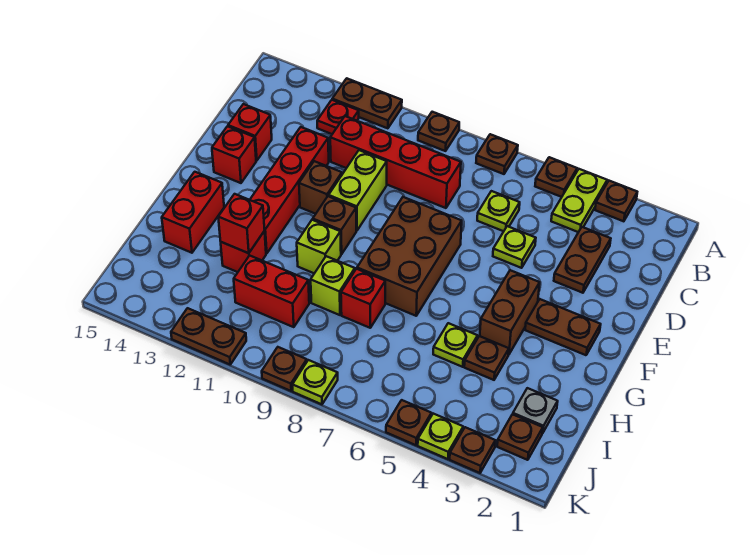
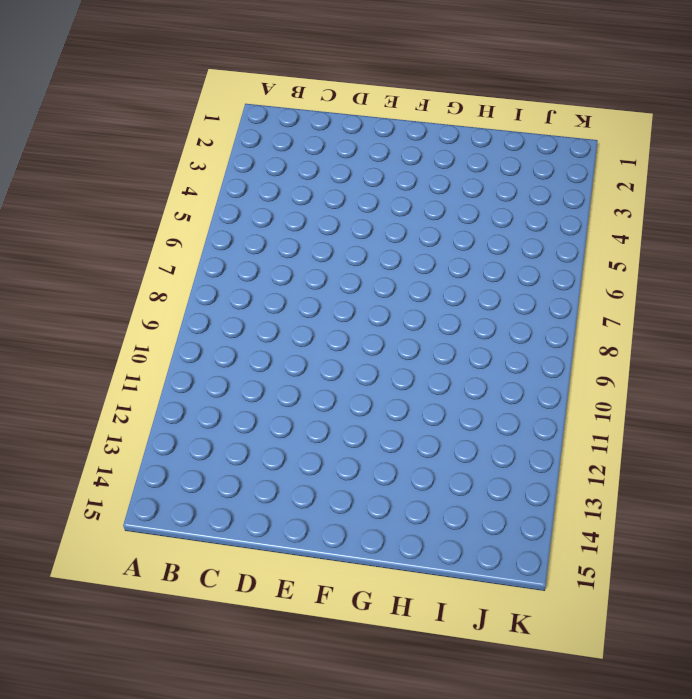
none -> brown plate A3 level 1
none -> lime plate A4:B4 level 1
none -> brown plate A5 level 1
none -> brown plate A7 level 1

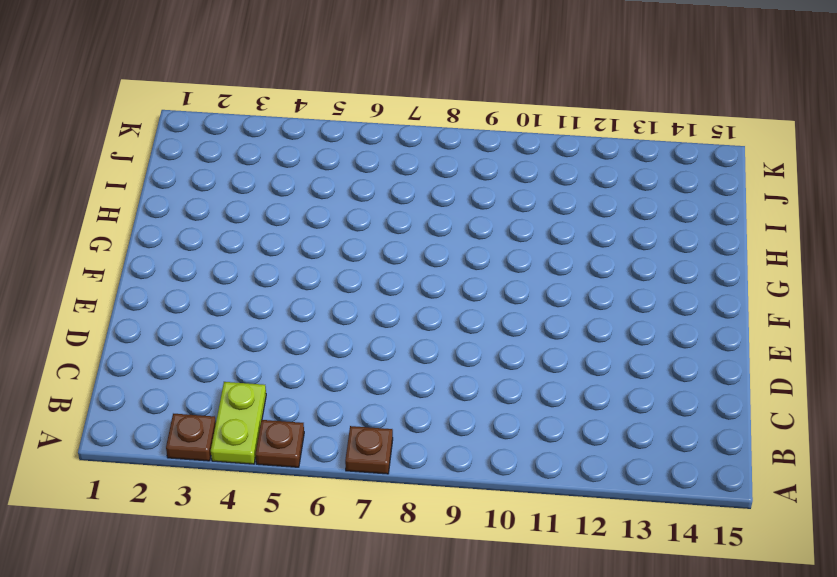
none -> brown plate A9 level 1
none -> brown plate A11:A12 level 1
none -> red plate B12 level 1
none -> brown plate C3:D3 level 1

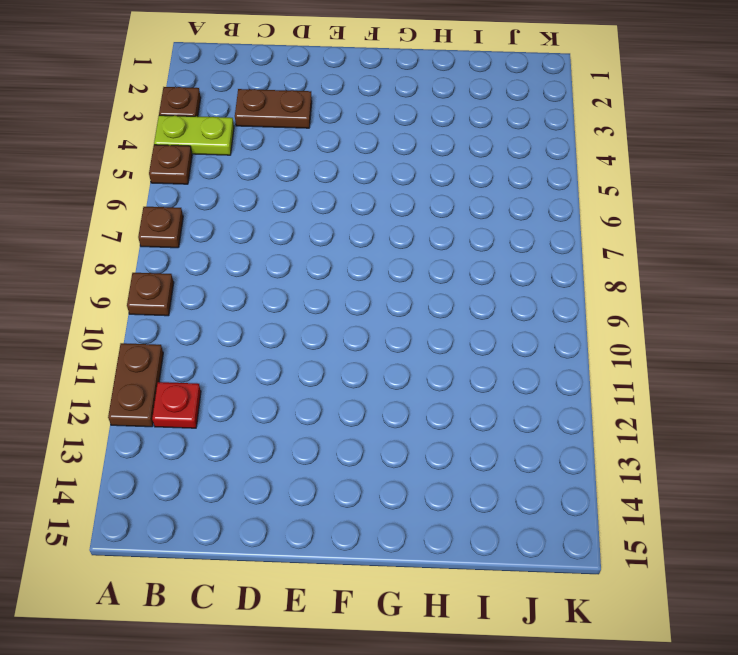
none -> lime plate C6 level 1
none -> red brick C8:C11 level 1
none -> lime plate D5 level 1
none -> lime brick D10:E10 level 1

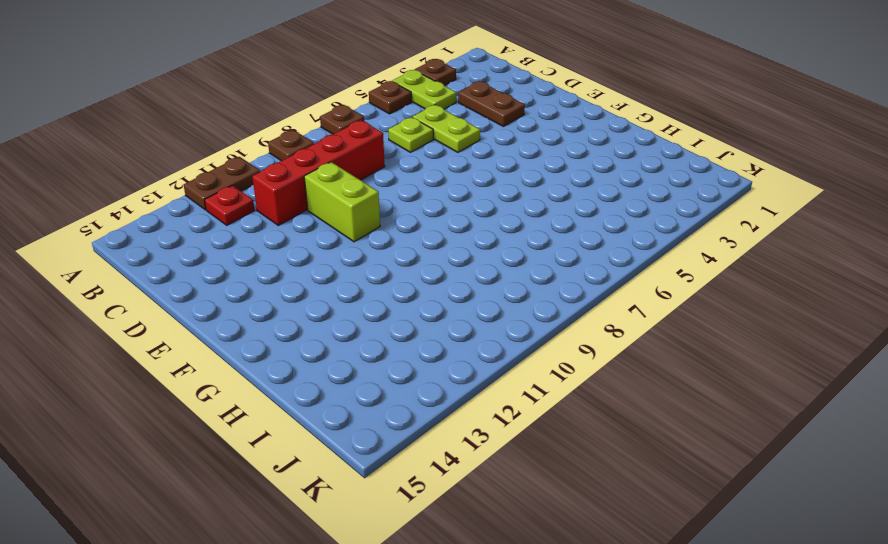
lime plate C5:D5 level 1 -> lime plate D5 level 1
none -> red brick D12:G12 level 1
none -> red brick D14 level 1
none -> brown brick E7:G8 level 1
none -> brown brick E11 level 1

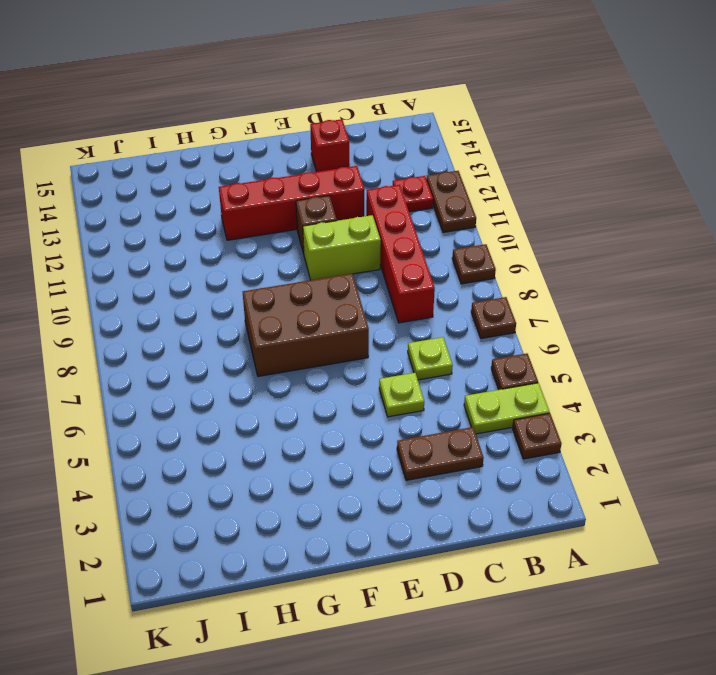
none -> red brick E14 level 1
none -> brown plate F2:F3 level 1
none -> brown brick F4:G4 level 1
none -> brown brick F10 level 1

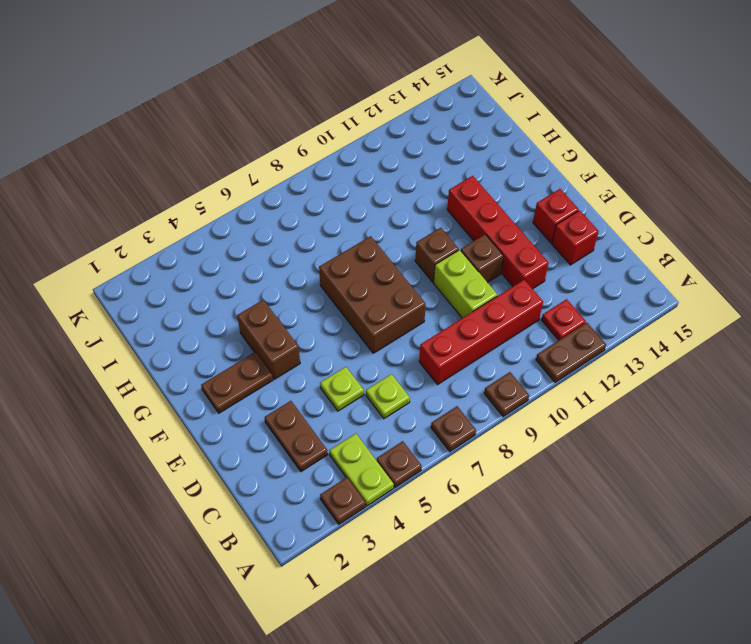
none -> lime brick G10 level 1
none -> red brick G14:H14 level 1
none -> brown plate H4 level 1
none -> lime plate H5 level 1

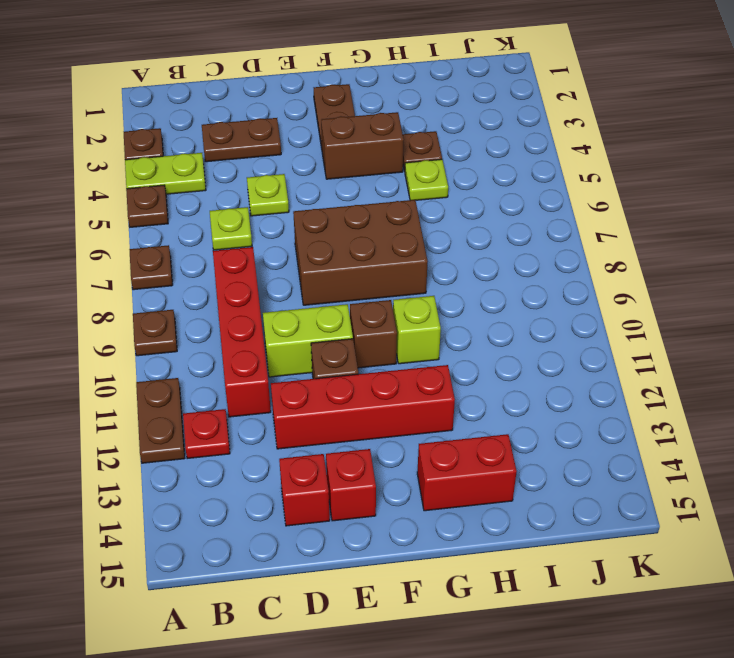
none -> red brick H8 level 1
none -> lime brick H9 level 1
none -> red brick H12 level 1
none -> grey plate I2 level 1

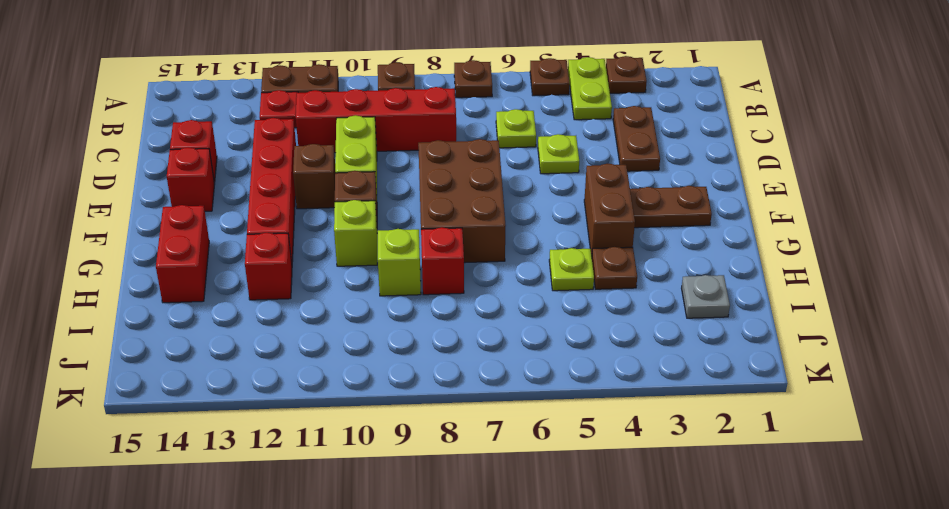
none -> red brick I10:I11 level 1
none -> brown plate J2 level 1
none -> brown plate K3 level 1
none -> lime plate K4 level 1

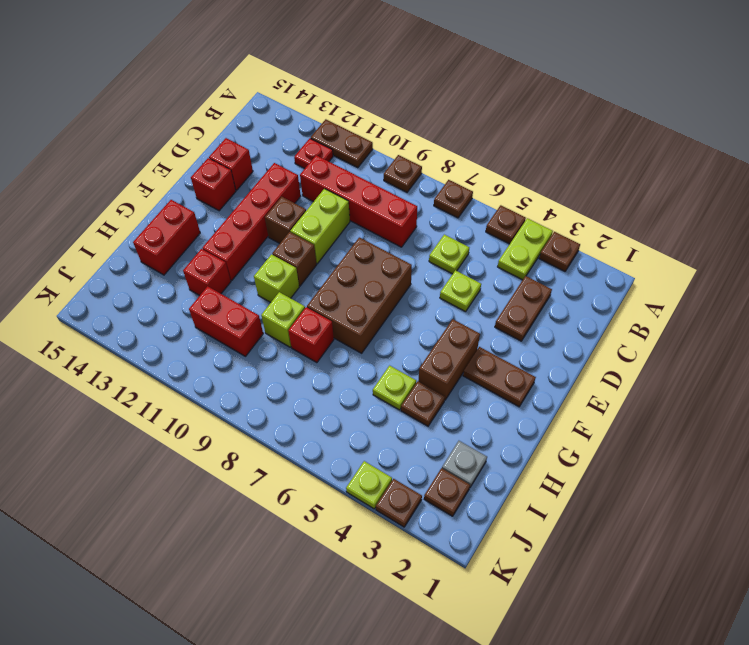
none -> brown plate K5 level 1
none -> lime plate K8 level 1
none -> brown plate K9 level 1
none -> brown plate K11:K12 level 1

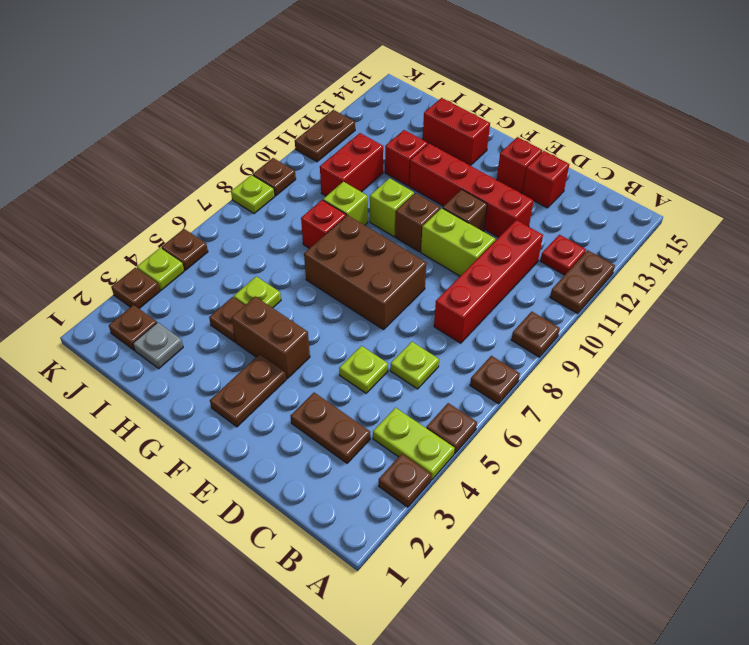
none -> red brick H12 level 2

